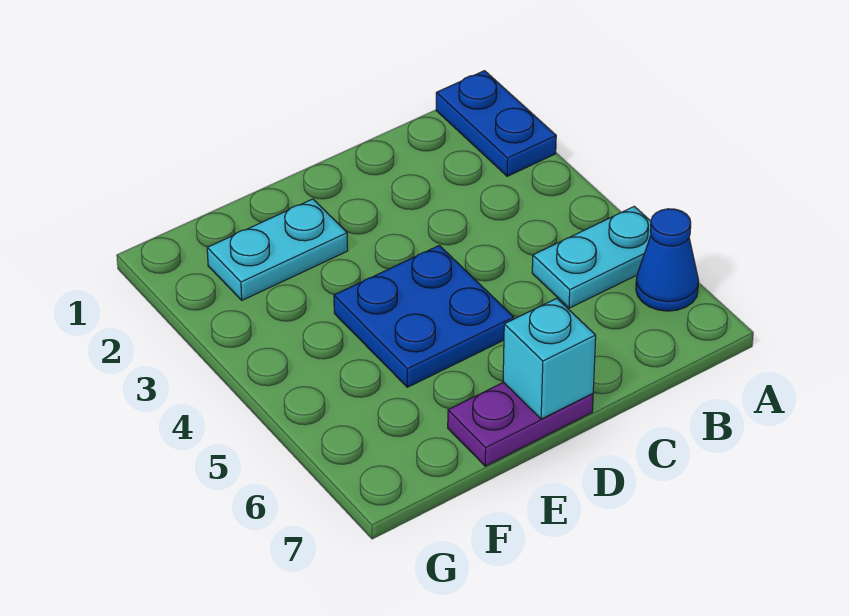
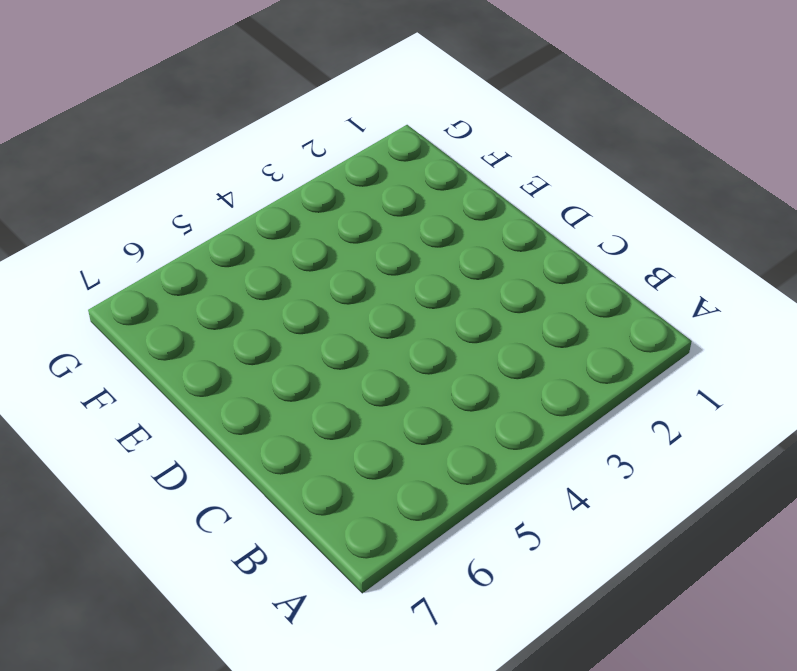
none -> blue plate A1:A2 level 1
none -> cyan plate A5:B5 level 1

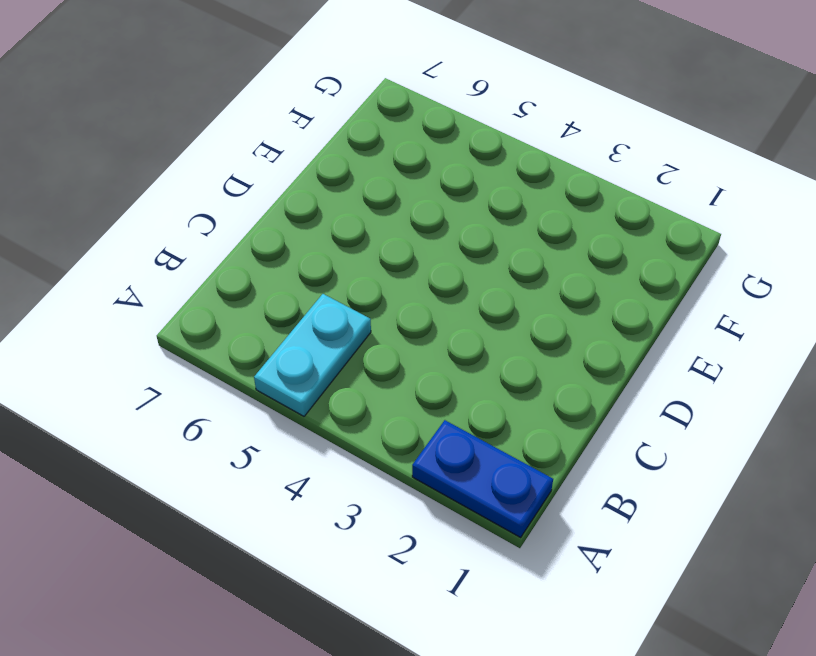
none -> blue cone A6 level 1
none -> blue plate D4:E5 level 1

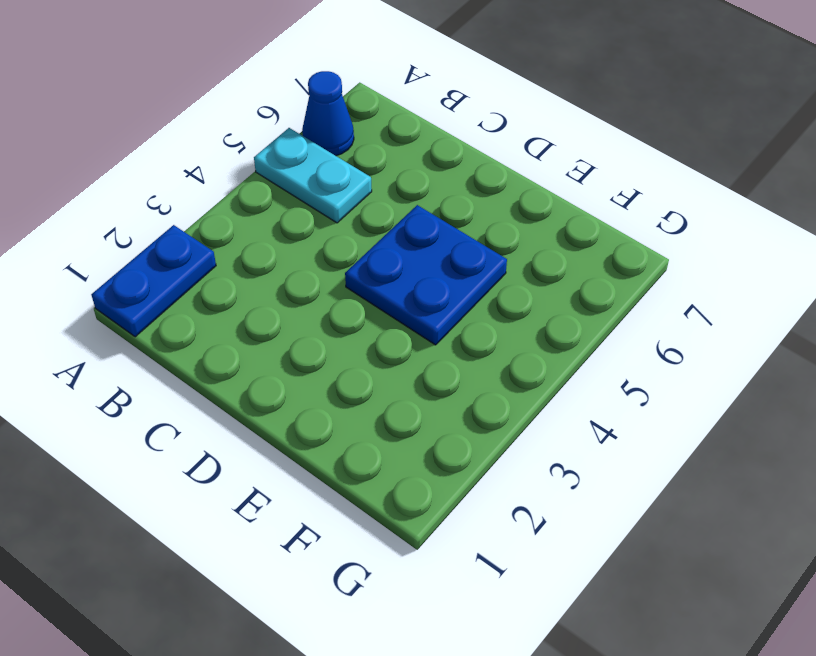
none -> purple plate D7:E7 level 1
none -> cyan plate E2:F2 level 1

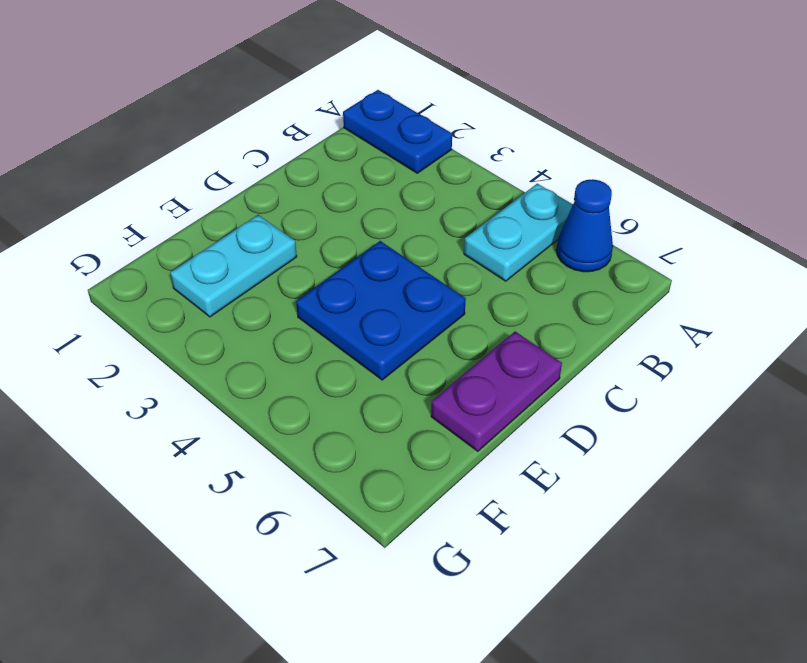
none -> cyan brick D7 level 2

